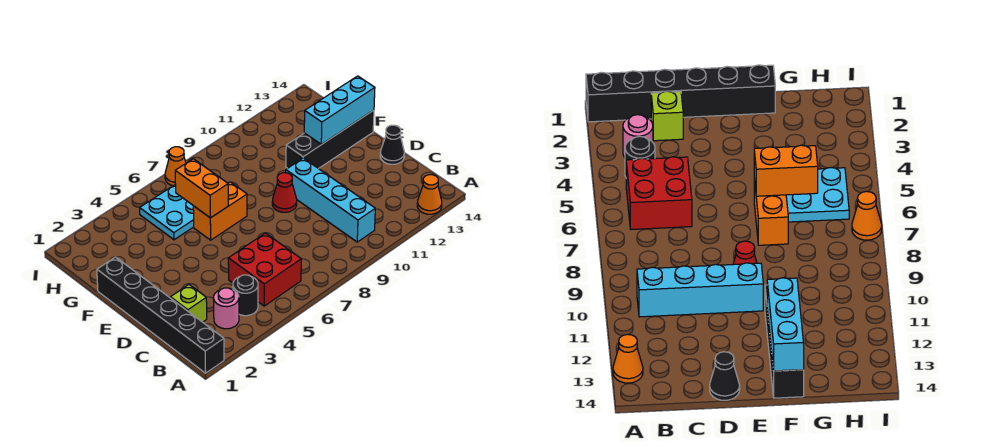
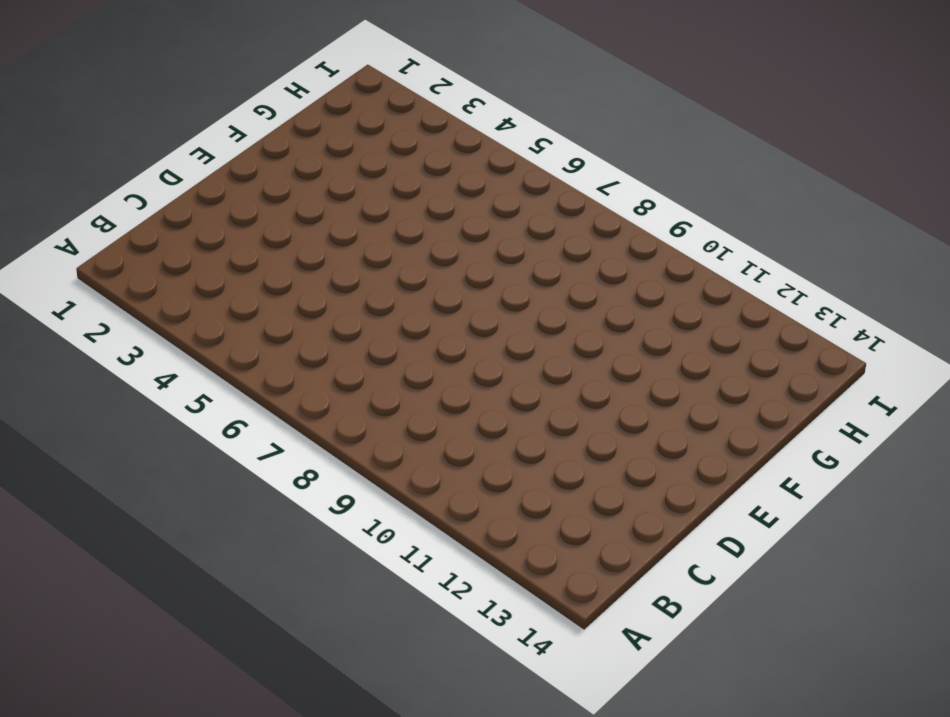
none -> black brick A1:F1 level 1
none -> orange cone A13 level 1
none -> pink round brick B3 level 1

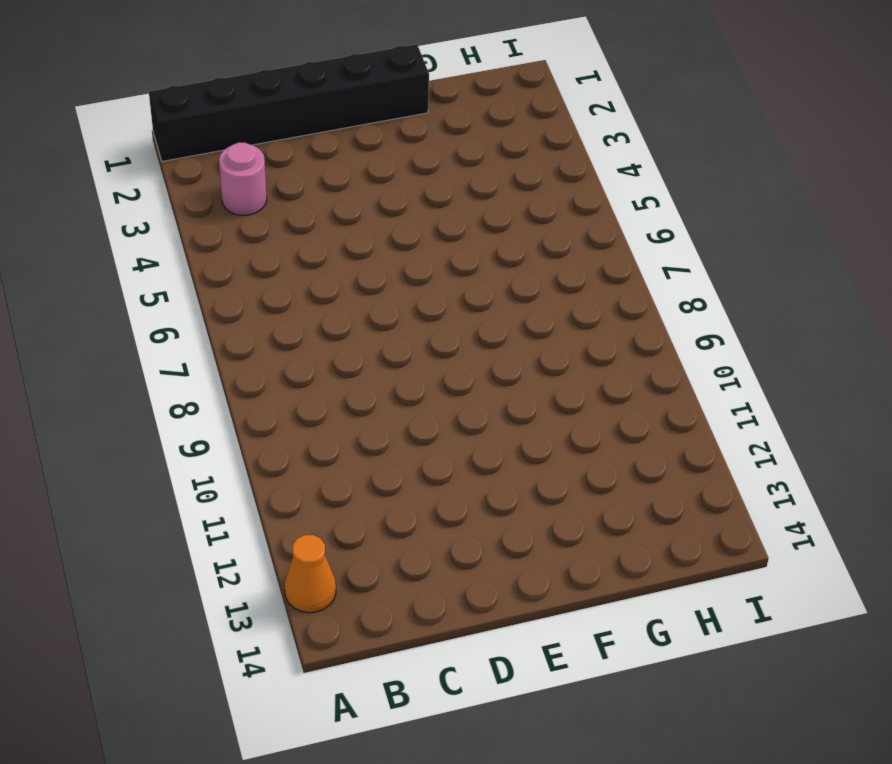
none -> black round brick B4 level 1
none -> red brick B5:C6 level 1
none -> cyan brick B10:E10 level 1

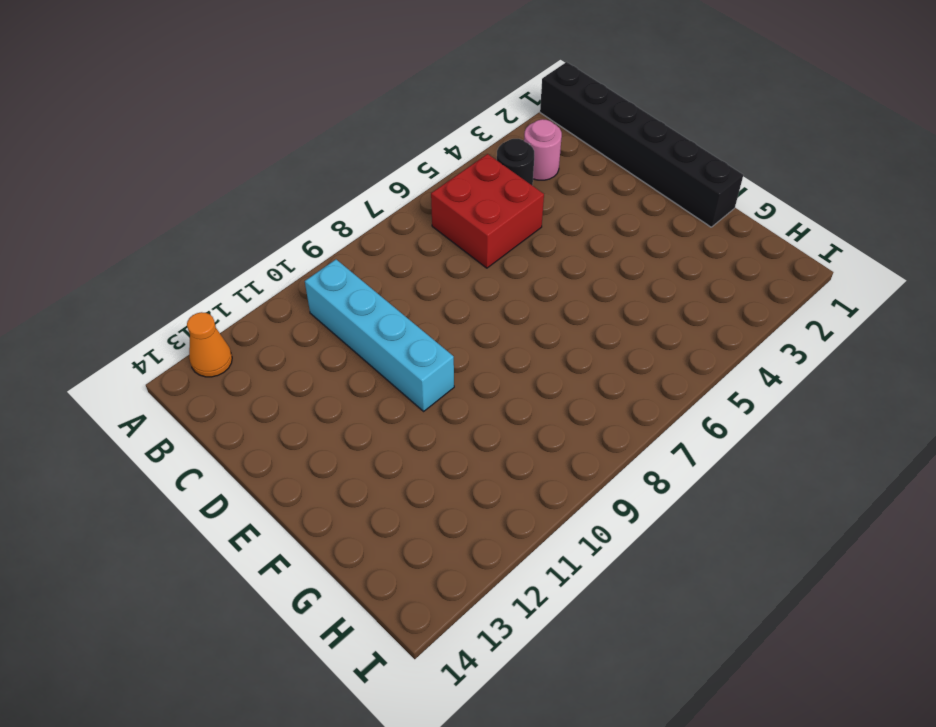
none -> lime brick C2 level 1
none -> black cone D14 level 1
none -> red cone E9 level 1

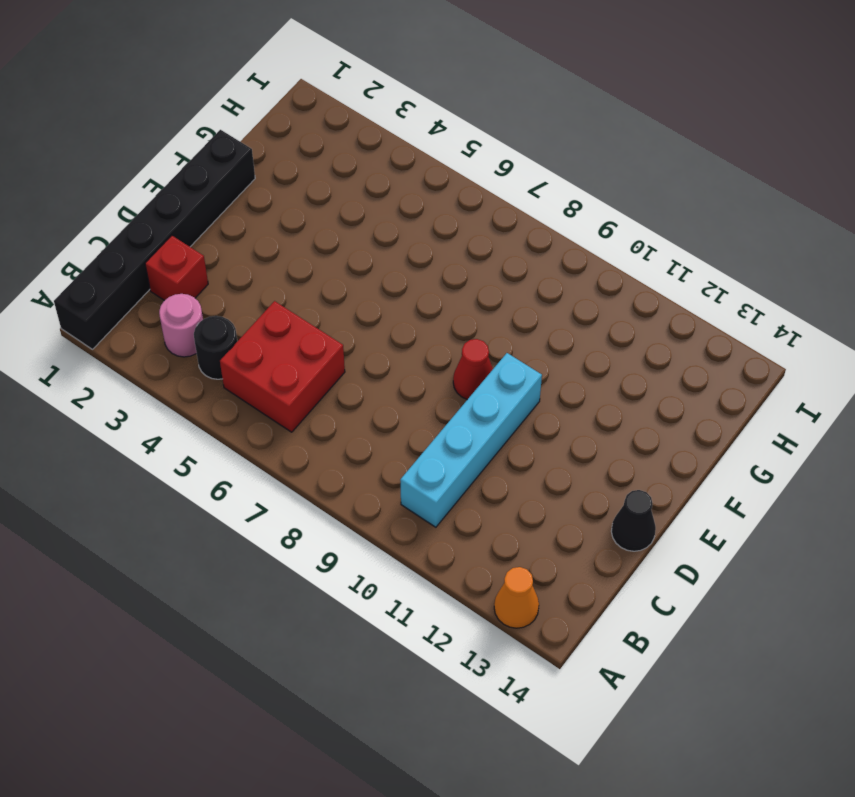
red brick C2 level 1 -> lime brick C2 level 1
none -> orange brick F6:F7 level 1
none -> black brick F11:F14 level 1
none -> cyan plate G5:H6 level 1

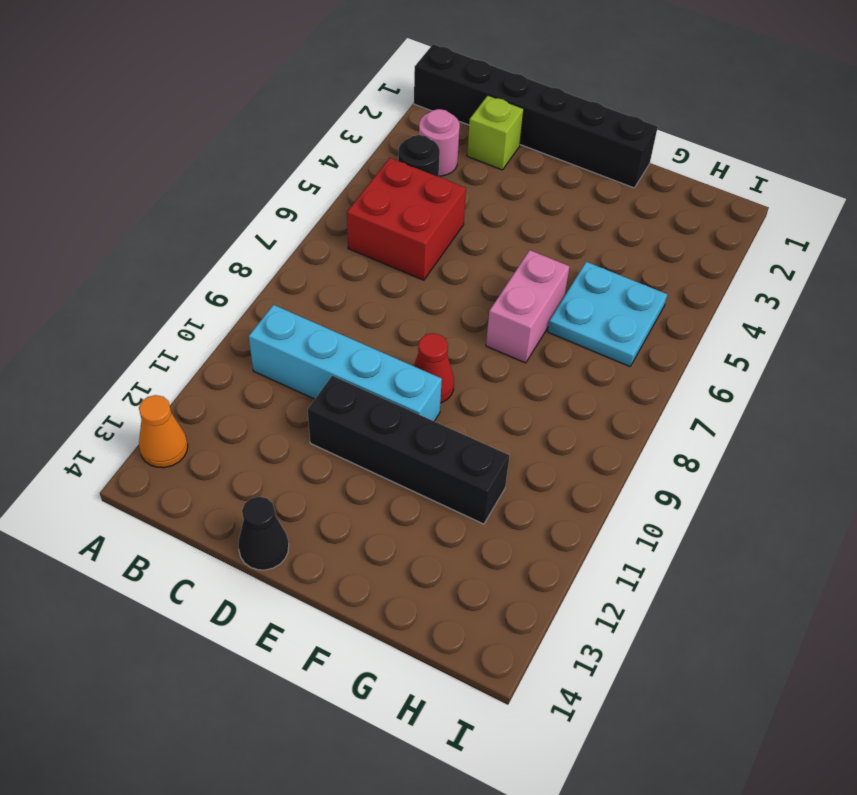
black brick D11:G11 level 1 -> black brick F11:F14 level 1
pink brick F6:F7 level 1 -> orange brick F6:F7 level 1
none -> orange cone I7 level 1
none -> orange brick F6:G6 level 2
none -> cyan brick F12:F14 level 2

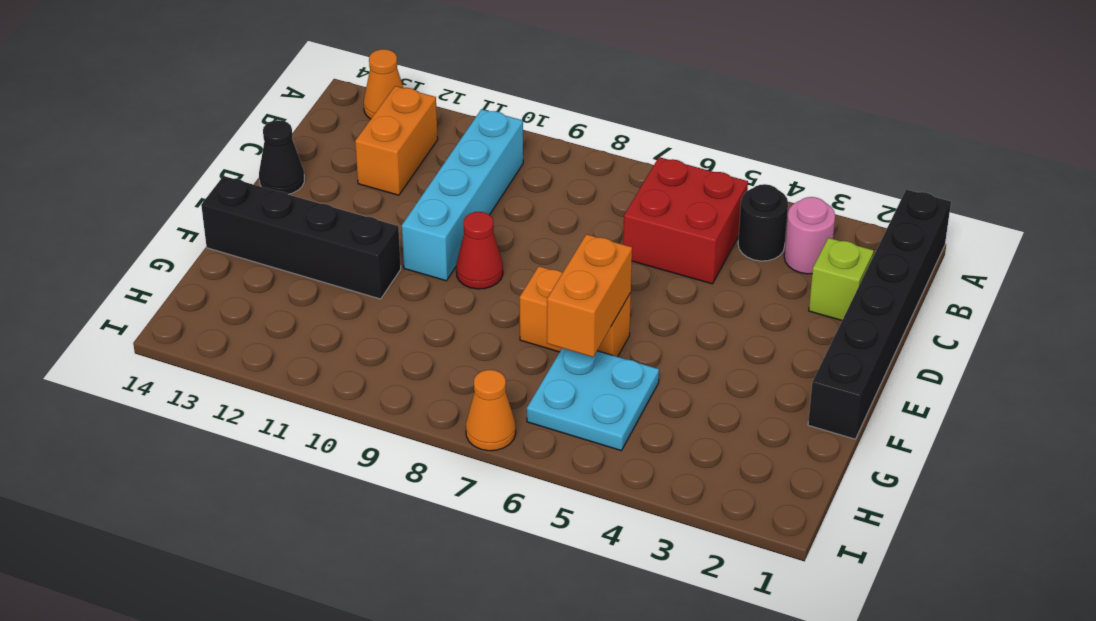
orange brick B12:C12 level 1 -> none
none -> cyan brick F12:F14 level 2

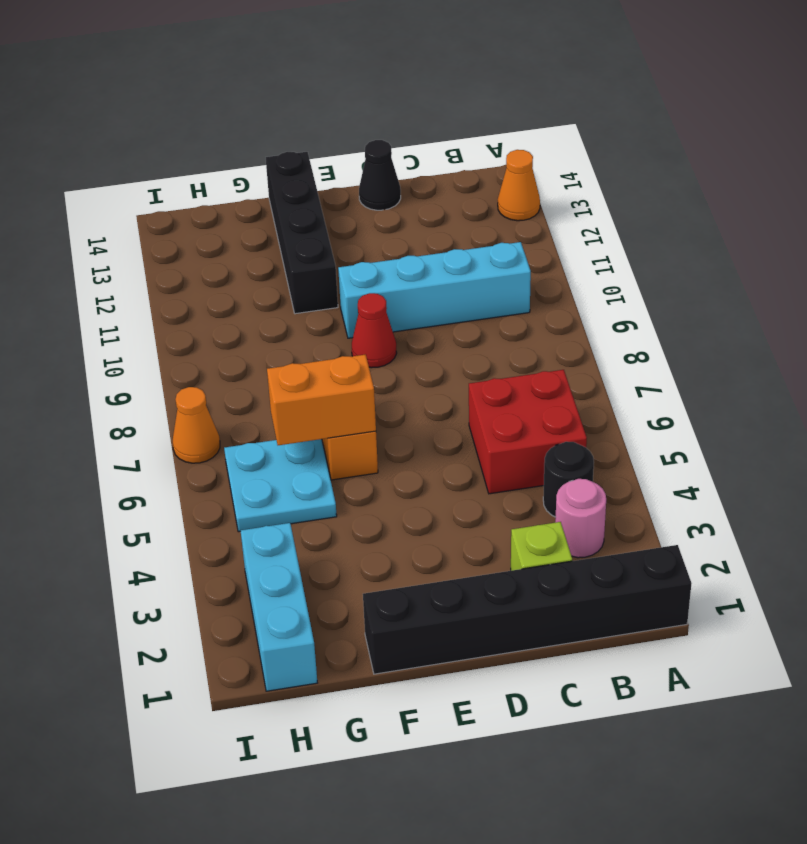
cyan brick H1:H3 level 1 -> cyan brick F12:F14 level 2

